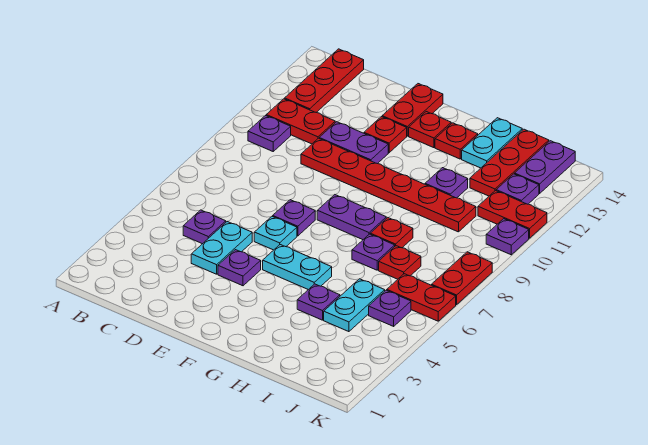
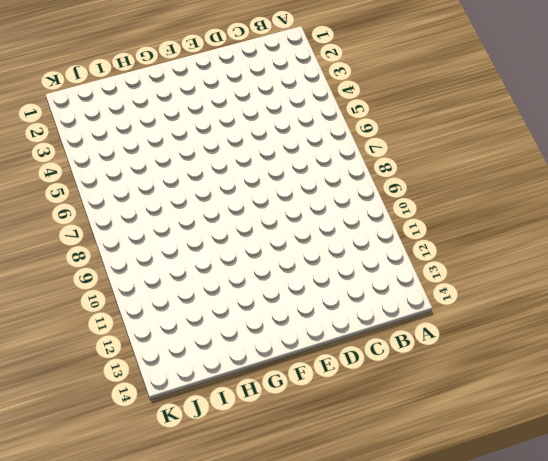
none -> purple plate B10 level 1
none -> red plate B11:C11 level 1
none -> red plate B12:B14 level 1
none -> purple plate C5 level 1

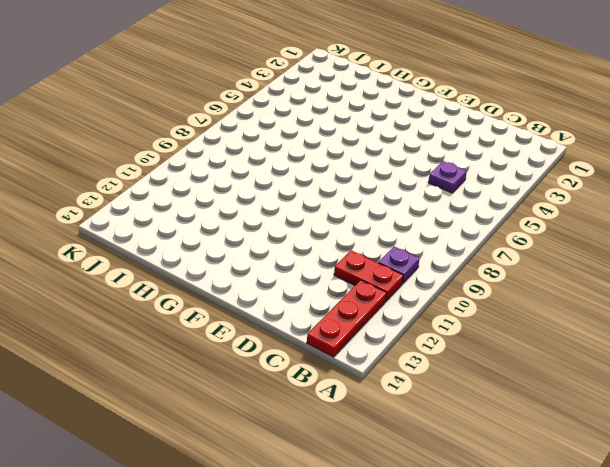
none -> cyan plate D4:D5 level 1
none -> red plate D10:I10 level 1
none -> purple plate D11:E11 level 1
none -> purple plate E4 level 1

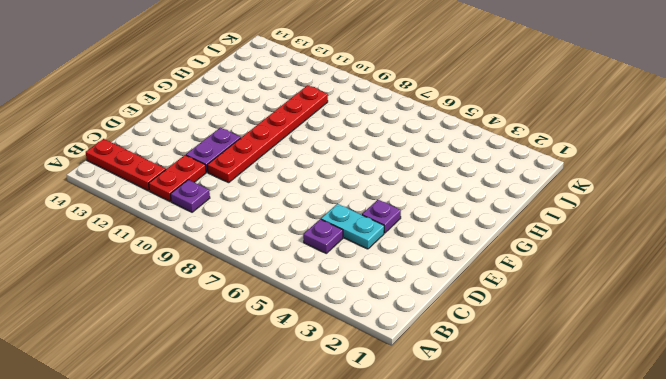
none -> cyan plate E6 level 1
none -> purple plate E7 level 1
none -> red plate E12 level 1
none -> red plate E13:E14 level 1

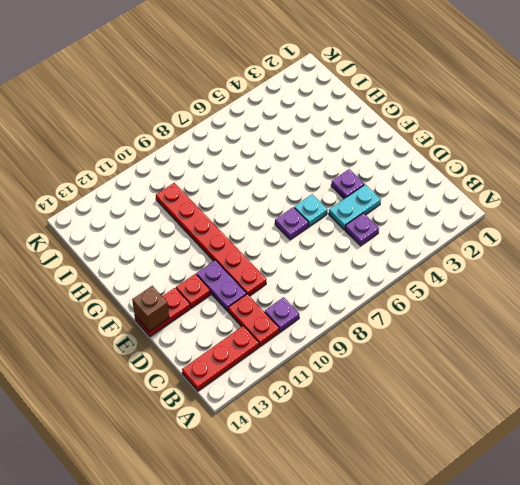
brown brick E14 level 2 -> none
none -> cyan plate F5:G5 level 1
none -> purple plate F8:G8 level 1
none -> red plate F13 level 1
none -> red plate G13 level 1

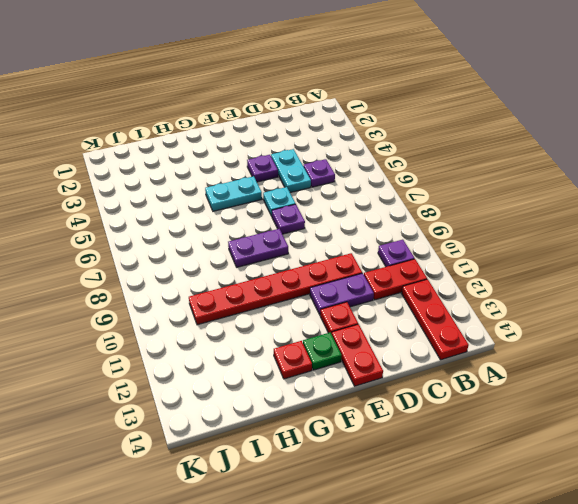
green plate F13 level 1 -> red plate F13 level 1
none -> purple plate H4 level 1
none -> purple plate H7 level 1
none -> red plate H8 level 1
none -> purple plate H11 level 1

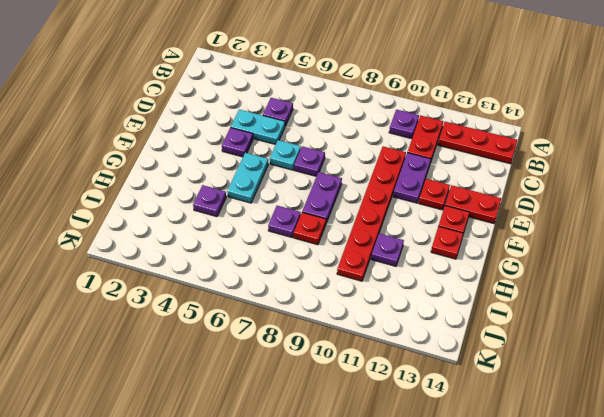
none -> cyan plate H13:H14 level 1
none -> cyan plate I4:I5 level 1
none -> red plate I7 level 1
none -> red plate I12:I14 level 1

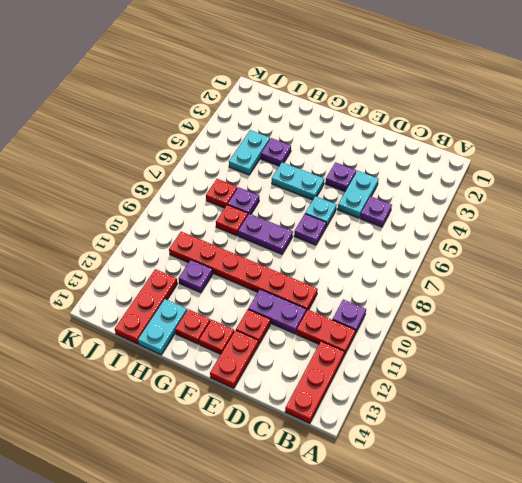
none -> purple plate J5 level 1
none -> red plate J6:K6 level 1
none -> red plate J11:K11 level 1
none -> purple plate J12 level 1

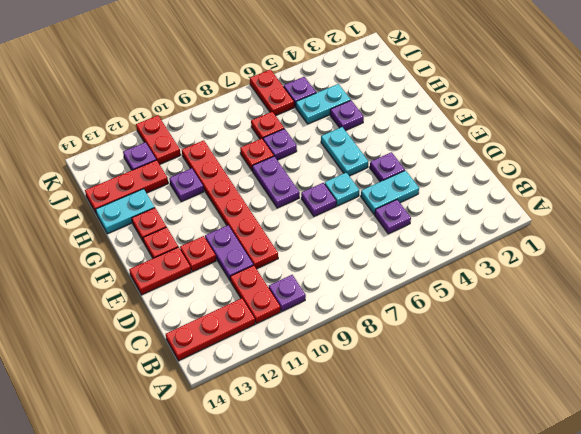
none -> purple plate J13:J14 level 1
none -> red plate K7:K8 level 1
none -> purple plate K10 level 1

